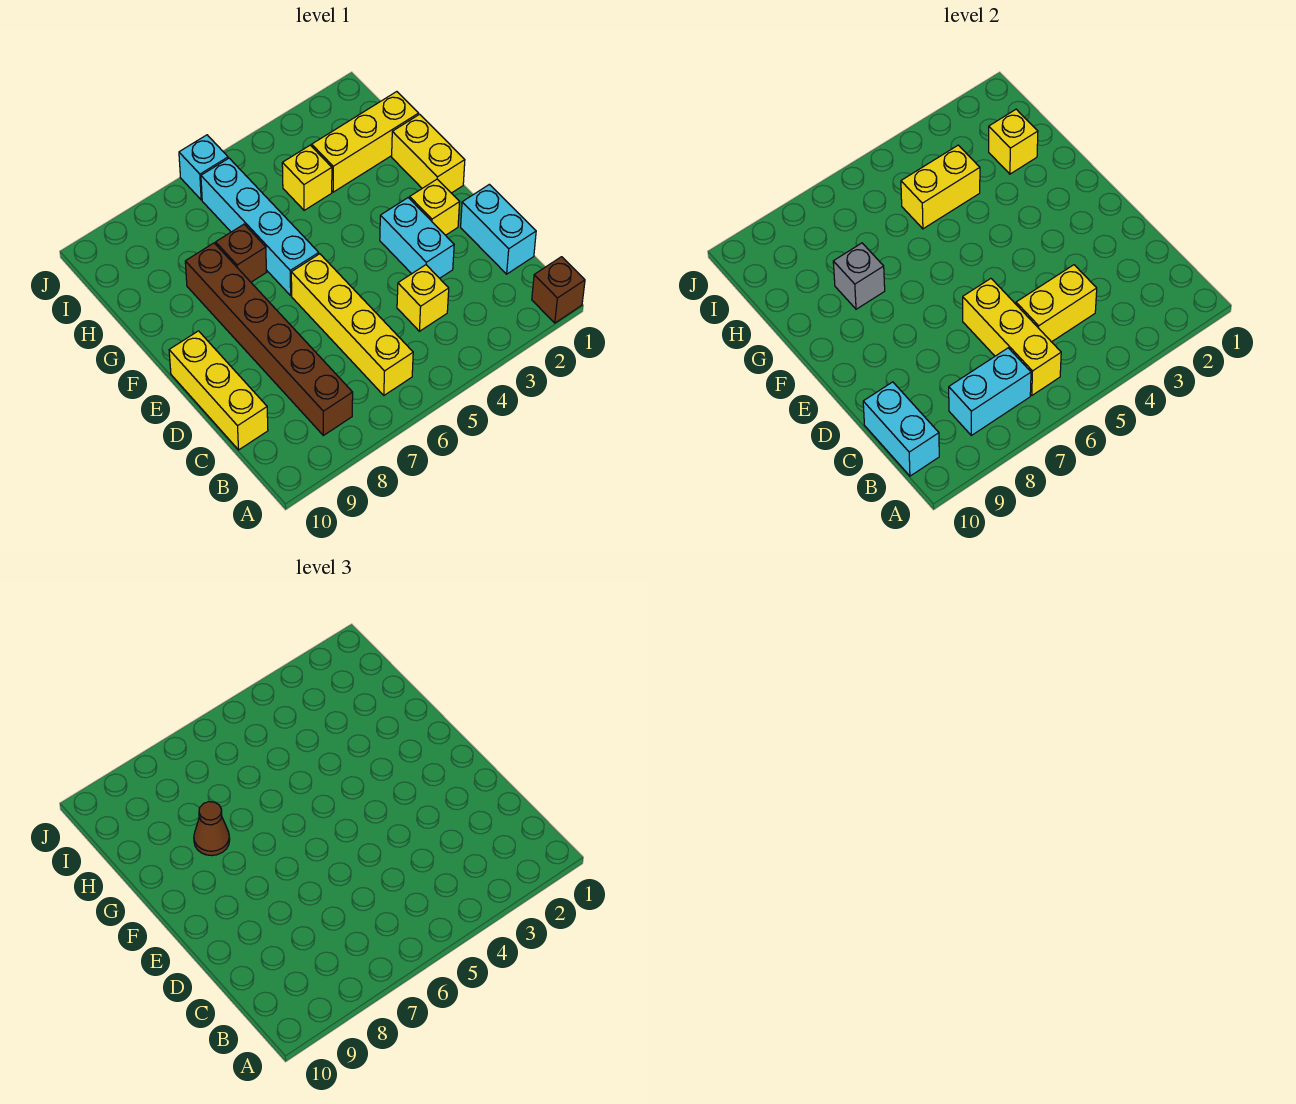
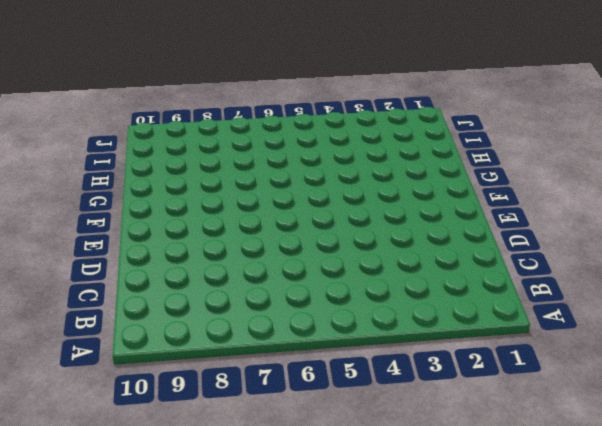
none -> brown brick A1 level 1
none -> yellow brick B6:E6 level 1
none -> brown brick B8:G8 level 1

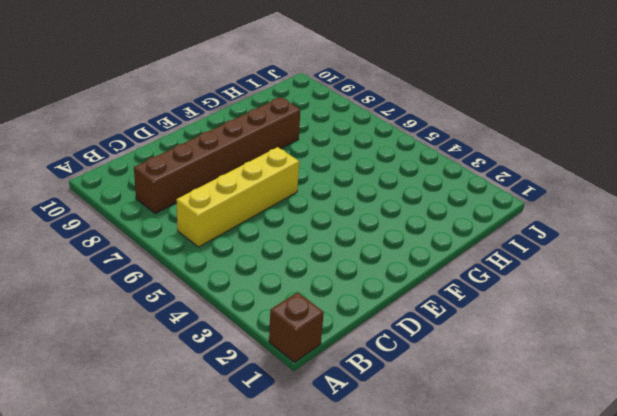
none -> cyan brick C1:D1 level 1
none -> yellow brick C4 level 1
none -> yellow brick C10:E10 level 1

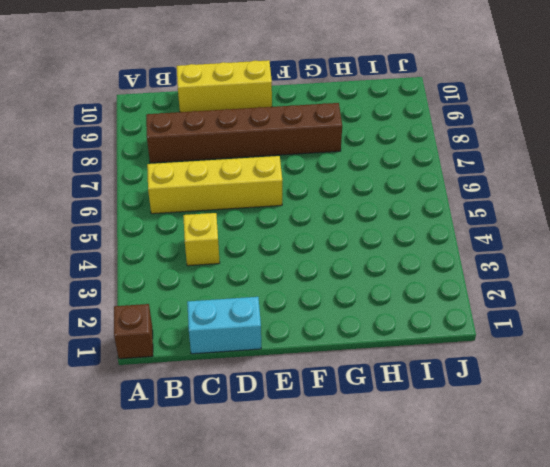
none -> cyan brick D3:E3 level 1
none -> yellow brick E2 level 1
none -> yellow brick F1:G1 level 1

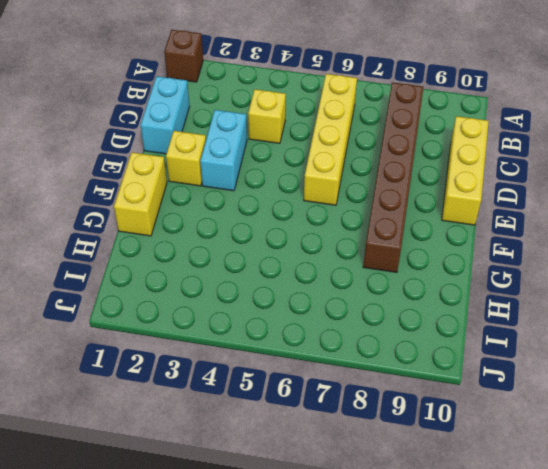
none -> cyan brick F6:I6 level 1
none -> brown brick G7 level 1
none -> yellow brick H1:H3 level 1

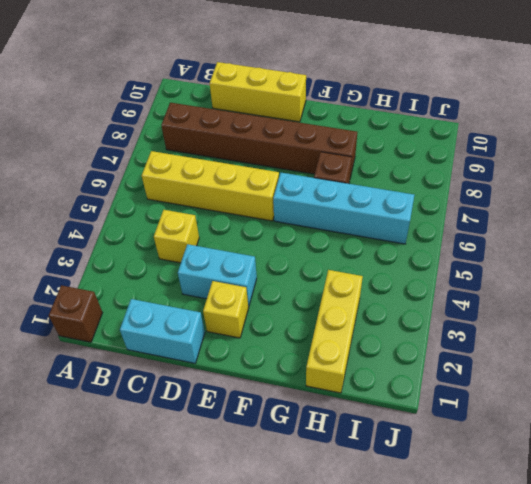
none -> yellow brick F1:G1 level 1
none -> yellow brick H4 level 1
none -> cyan brick J6 level 1

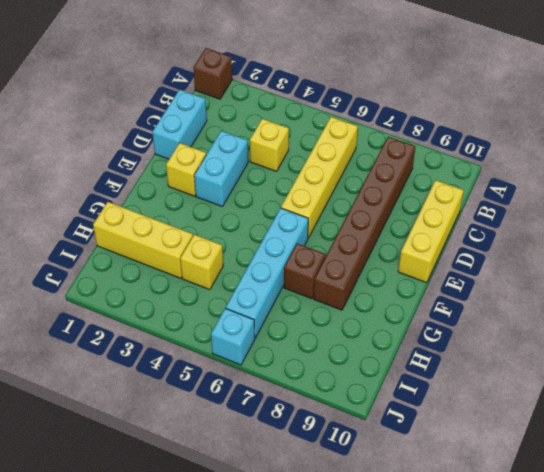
none -> yellow brick F1:G1 level 1
none -> yellow brick B6:D6 level 2
none -> cyan brick B7:B8 level 2

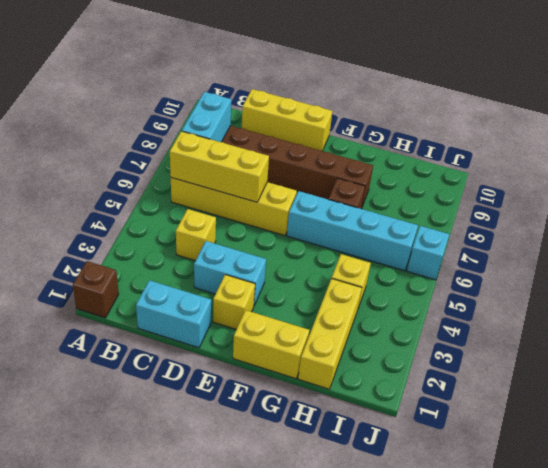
none -> cyan brick B10:C10 level 2
none -> yellow brick C4:C5 level 2
none -> grey brick G8 level 2

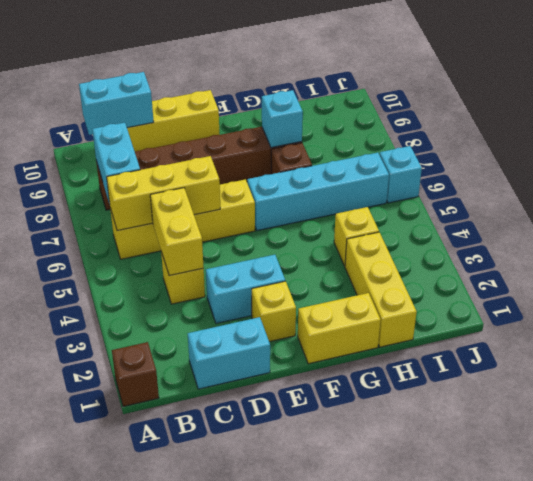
cyan brick G8 level 2 -> grey brick G8 level 2
none -> yellow brick H2 level 2
none -> yellow brick H4:H5 level 2
none -> brown cone G8 level 3

